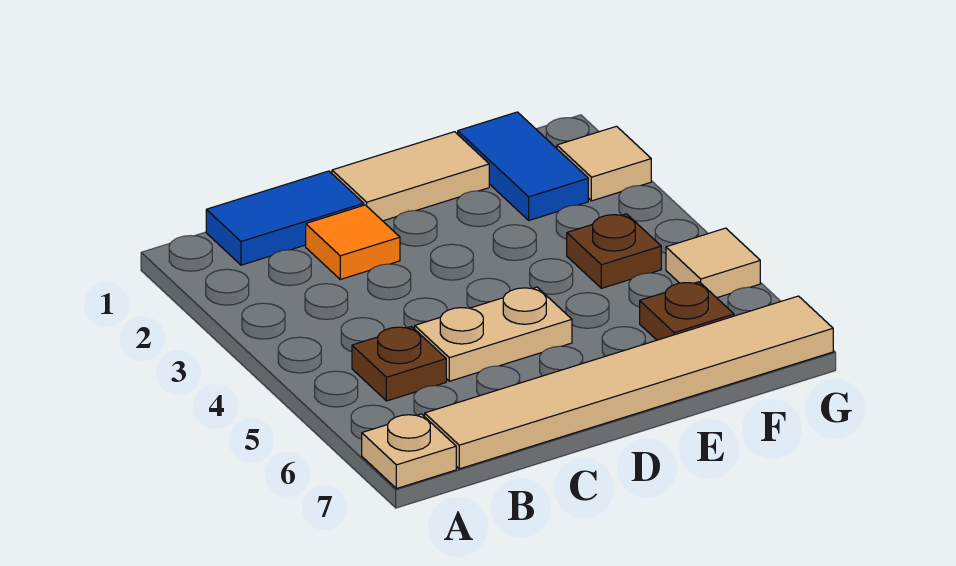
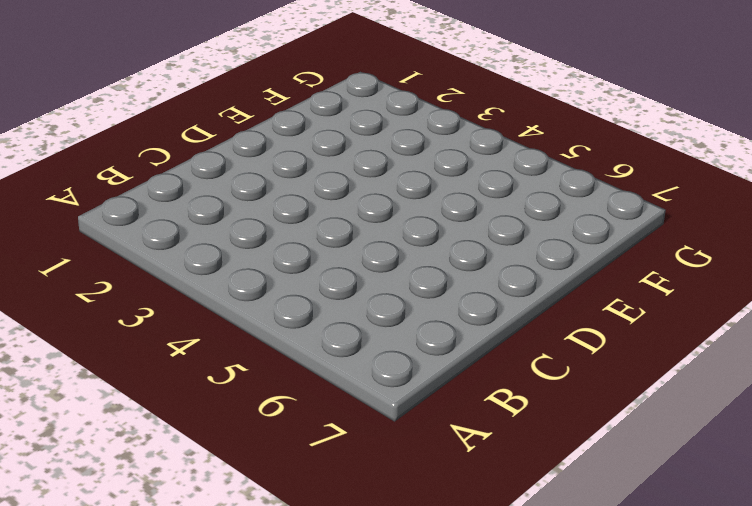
none -> tan plate A7 level 1
none -> blue tile B1:C1 level 1
none -> brown plate B5 level 1

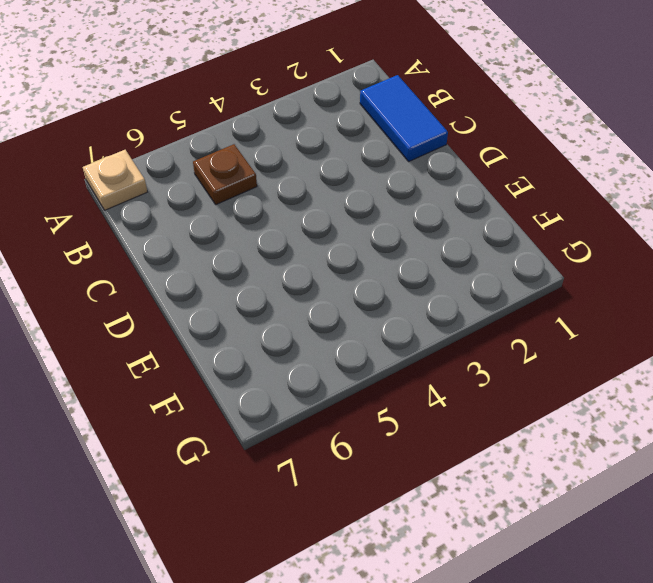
none -> tan tile B7:G7 level 1
none -> orange tile C2 level 1
none -> tan plate C5:D5 level 1

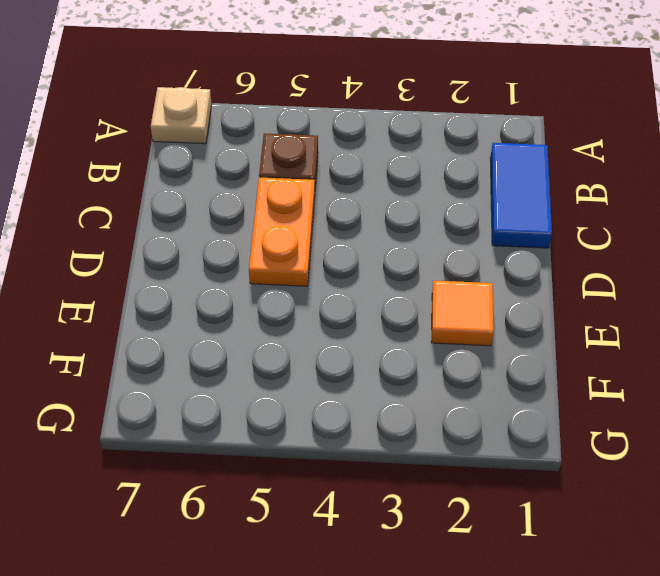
orange plate C5:D5 level 1 -> tan plate C5:D5 level 1
orange tile E2 level 1 -> orange tile C2 level 1
none -> tan tile B7:G7 level 1
none -> tan tile D1:E1 level 1
none -> blue tile F1:F2 level 1

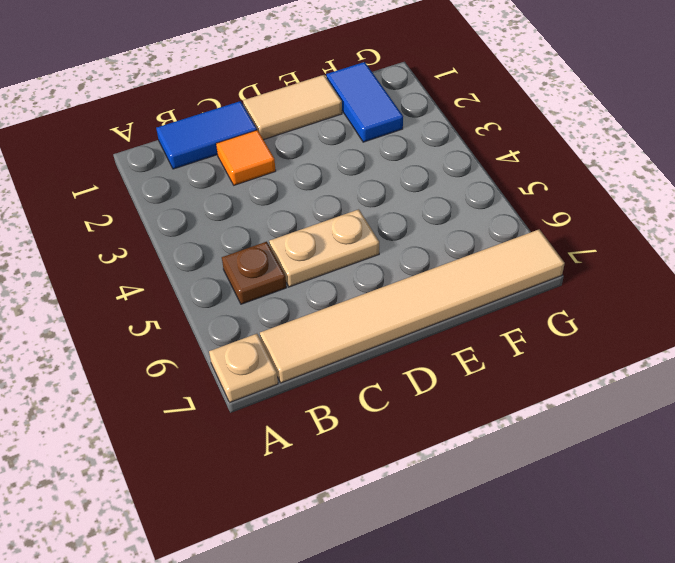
none -> brown plate F4 level 1
none -> brown plate F6 level 1
none -> tan tile G2 level 1

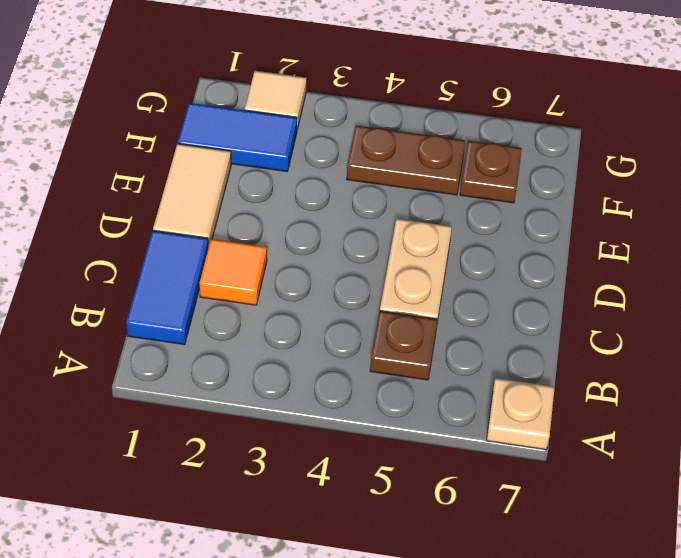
brown plate F4:F5 level 1 -> brown plate F4 level 1
none -> tan tile B7:G7 level 1
none -> tan tile G5 level 1

